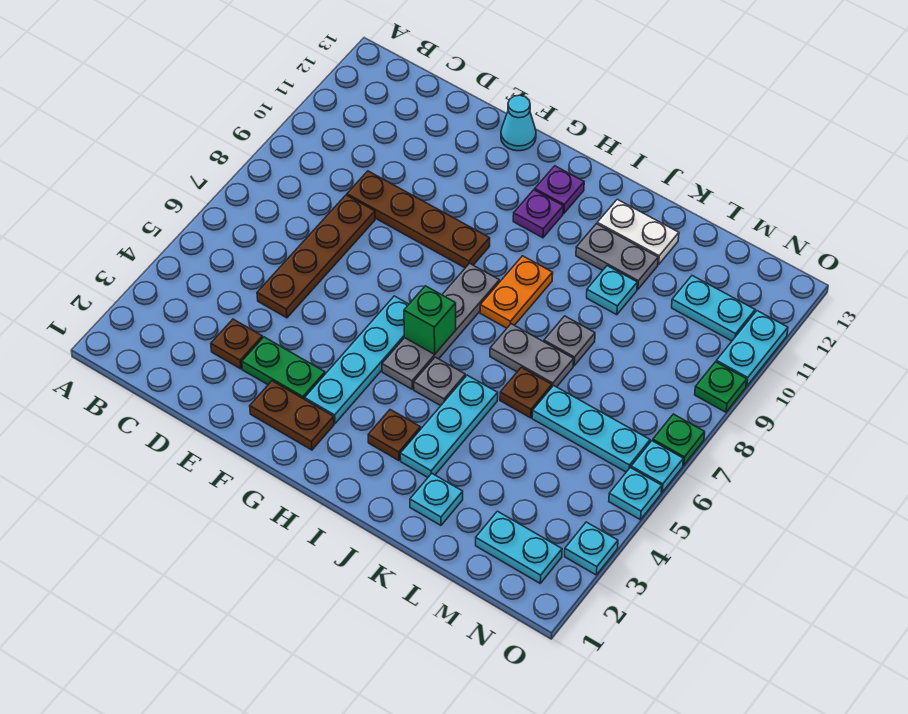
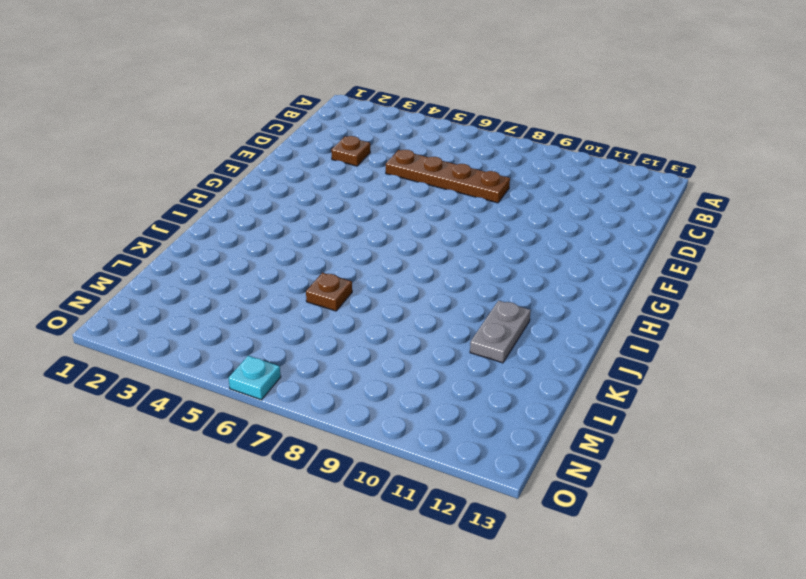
none -> brown plate D9:G9 level 1
none -> green plate E3:F3 level 1
none -> brown plate F2:G2 level 1
none -> cyan cone F13 level 1

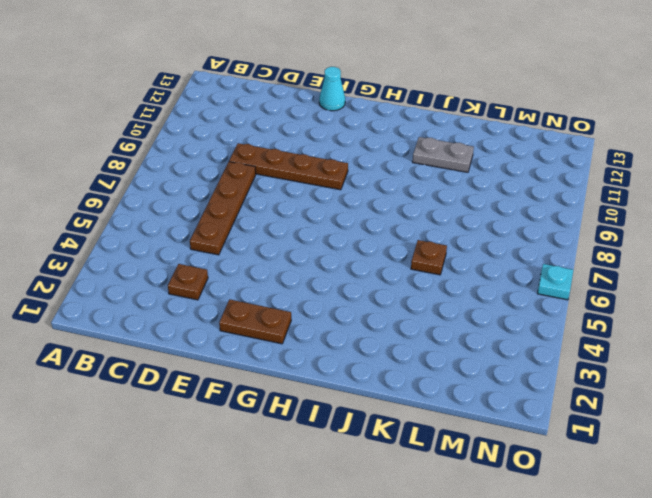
none -> green plate E3:F3 level 1
none -> cyan plate G3:G6 level 1
none -> grey plate H5:H8 level 1
none -> purple plate H11 level 1

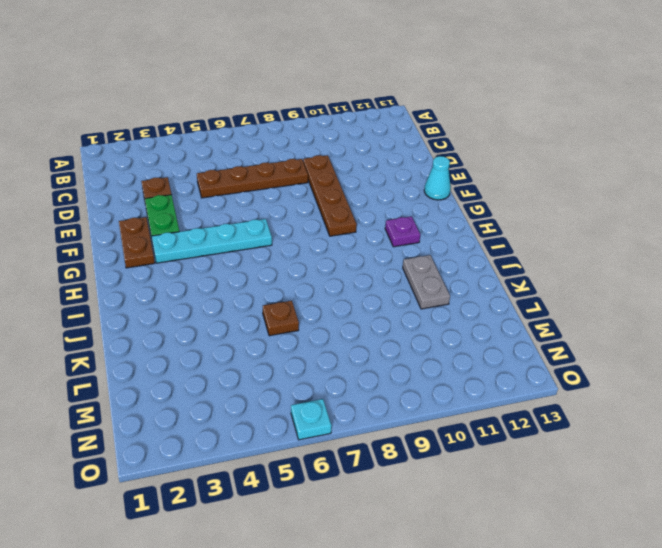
none -> grey plate H5:H8 level 1
none -> purple plate H12 level 1
none -> brown plate I3 level 1
none -> grey plate I5 level 1

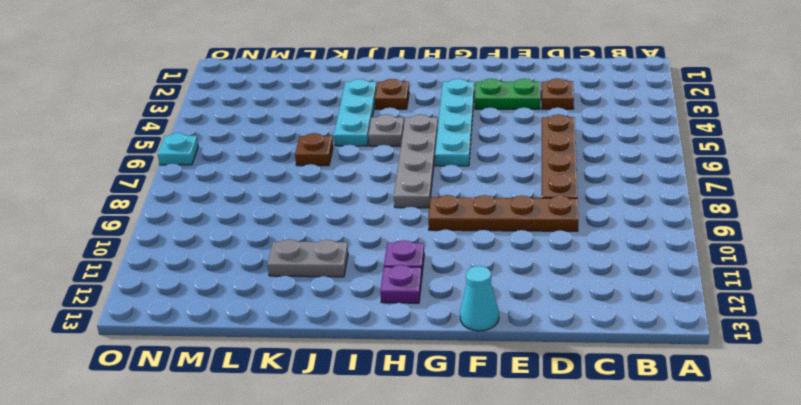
none -> brown plate F2:G2 level 1
none -> orange plate I8:I9 level 1
none -> grey plate J7:K7 level 1
none -> white plate J12:K12 level 1

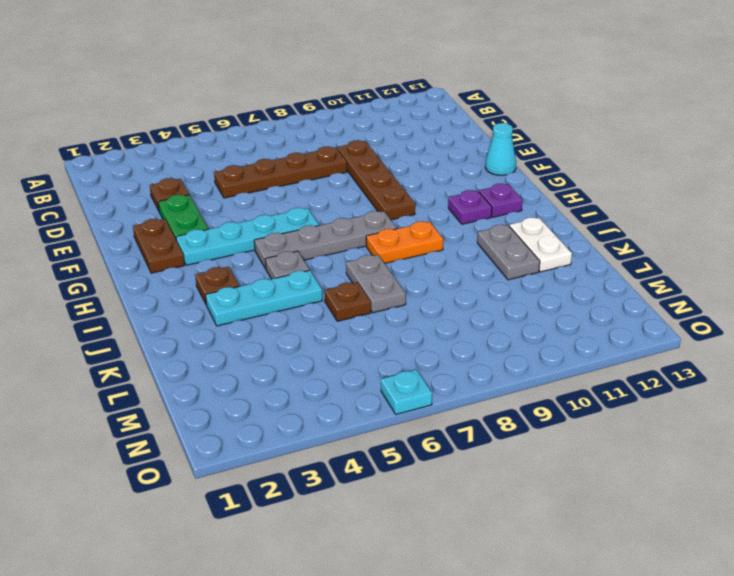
none -> cyan plate K2 level 1
none -> grey plate K8 level 1
none -> cyan plate K10 level 1
none -> cyan plate L6:N6 level 1

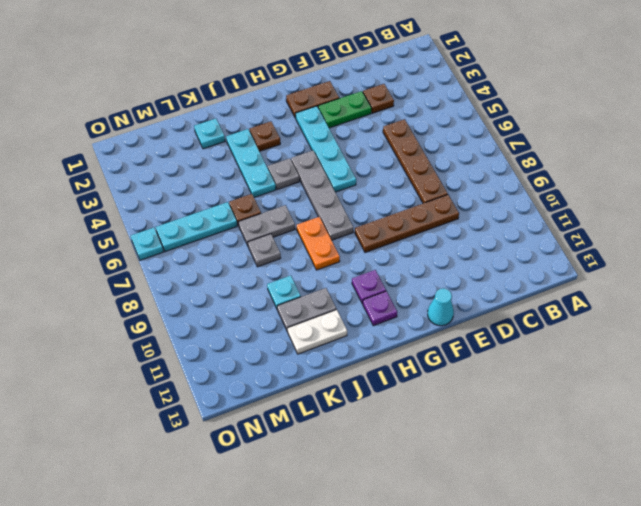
none -> cyan plate M2:N2 level 1
none -> cyan plate M11:N11 level 1
none -> cyan plate O3 level 1
none -> cyan plate O5 level 1

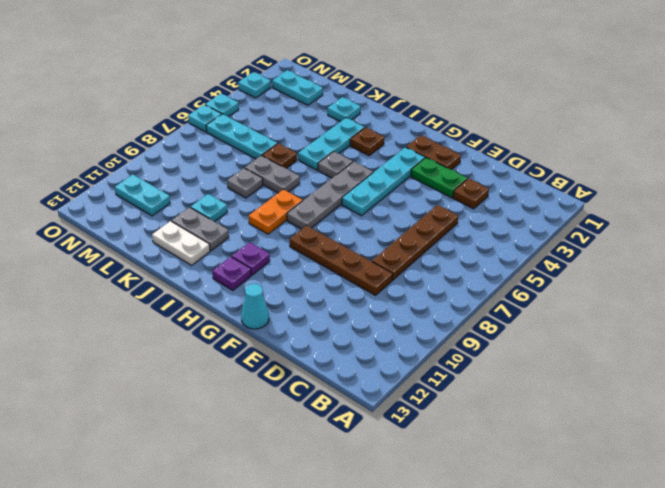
none -> green plate O7 level 1
none -> green plate O9 level 1
none -> cyan plate O10:O11 level 1
none -> green brick H6 level 2

